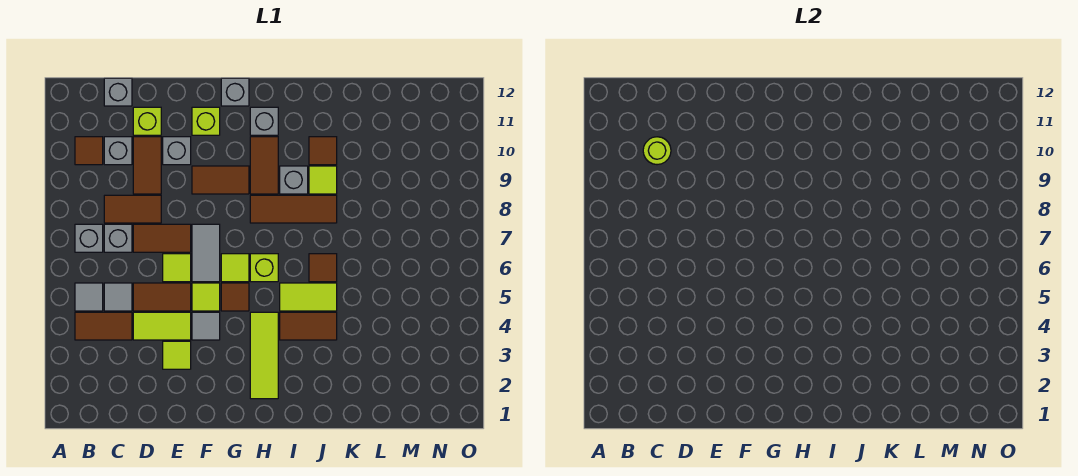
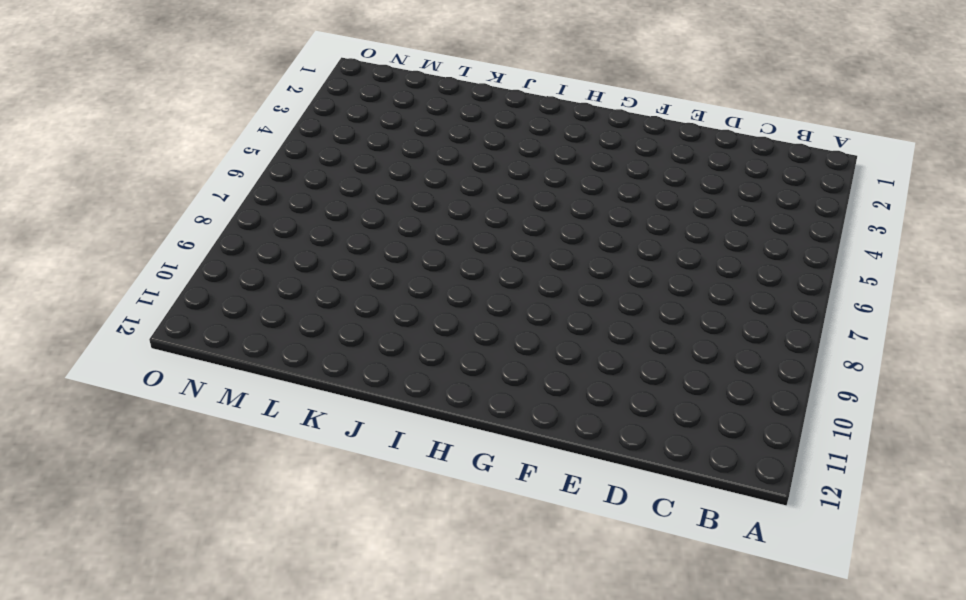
none -> brown tile B4:C4 level 1
none -> grey tile B5 level 1
none -> grey brick B7 level 1
none -> brown tile B10 level 1

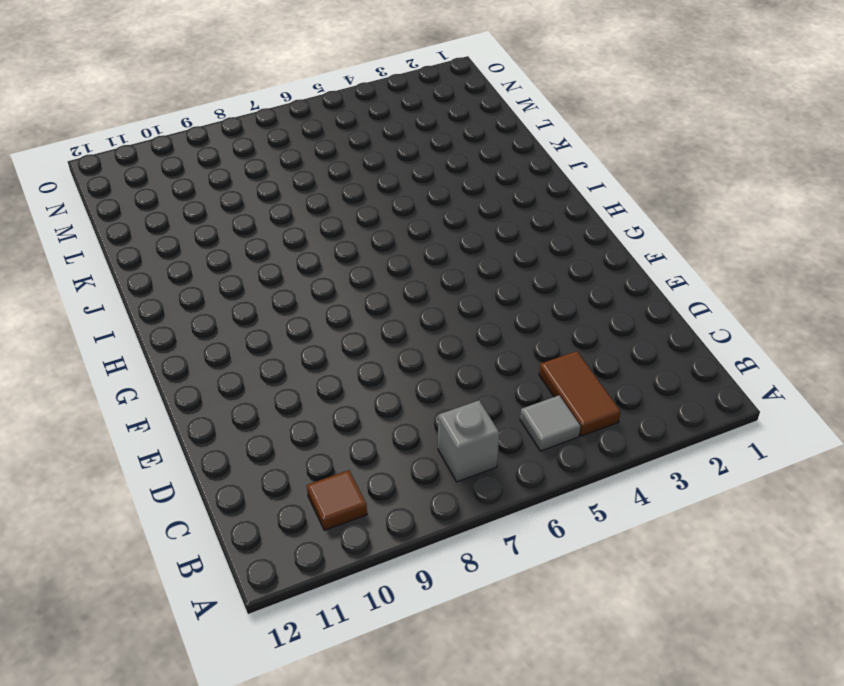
none -> grey tile C5 level 1
none -> grey brick C7 level 1
none -> brown tile C8:D8 level 1
none -> grey brick C10 level 1

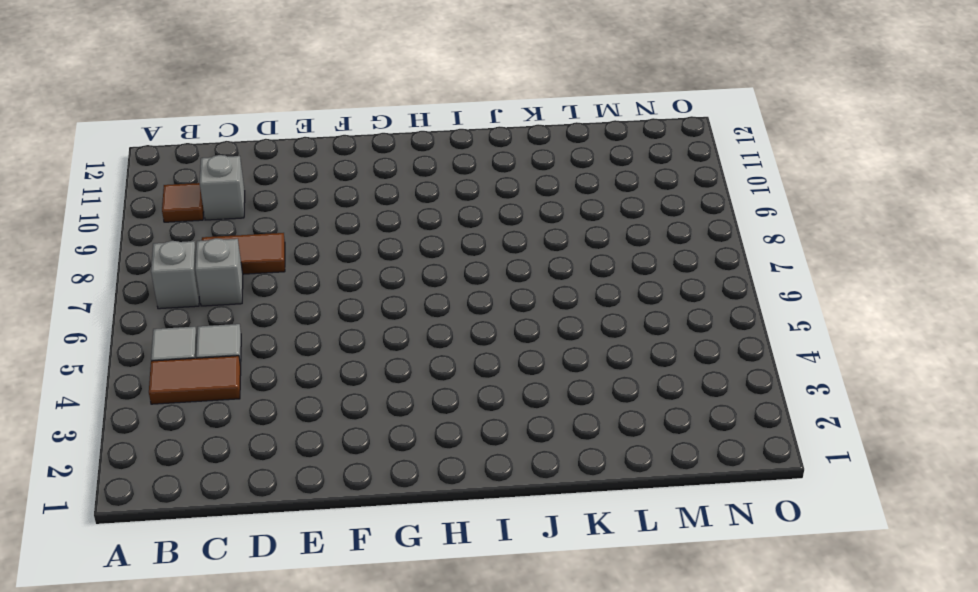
none -> grey brick C12 level 1
none -> lime tile D4:E4 level 1
none -> brown tile D5:E5 level 1
none -> brown tile D7:E7 level 1

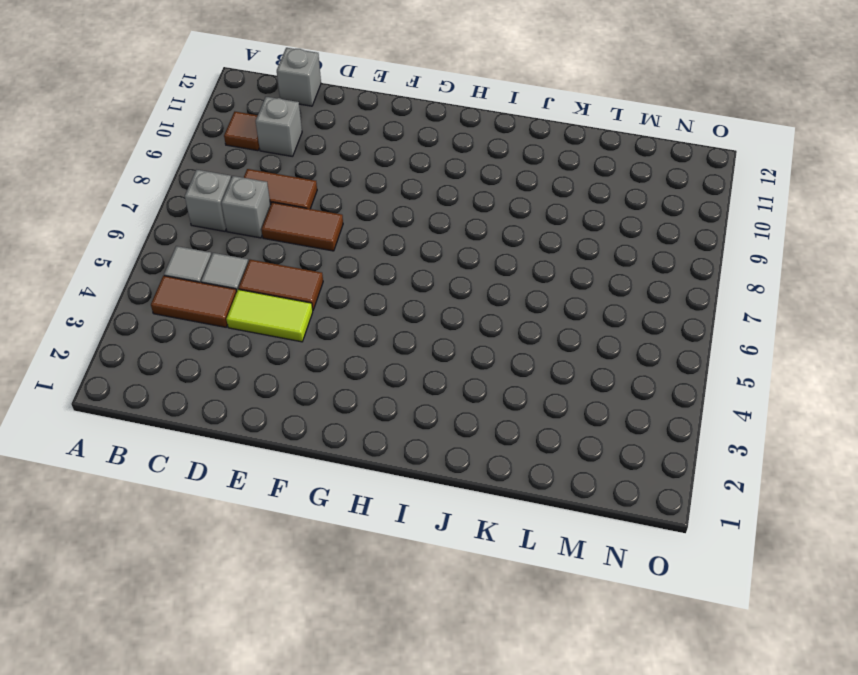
none -> brown tile D9:D10 level 1
none -> lime brick D11 level 1
none -> lime tile E3 level 1
none -> lime tile E6 level 1

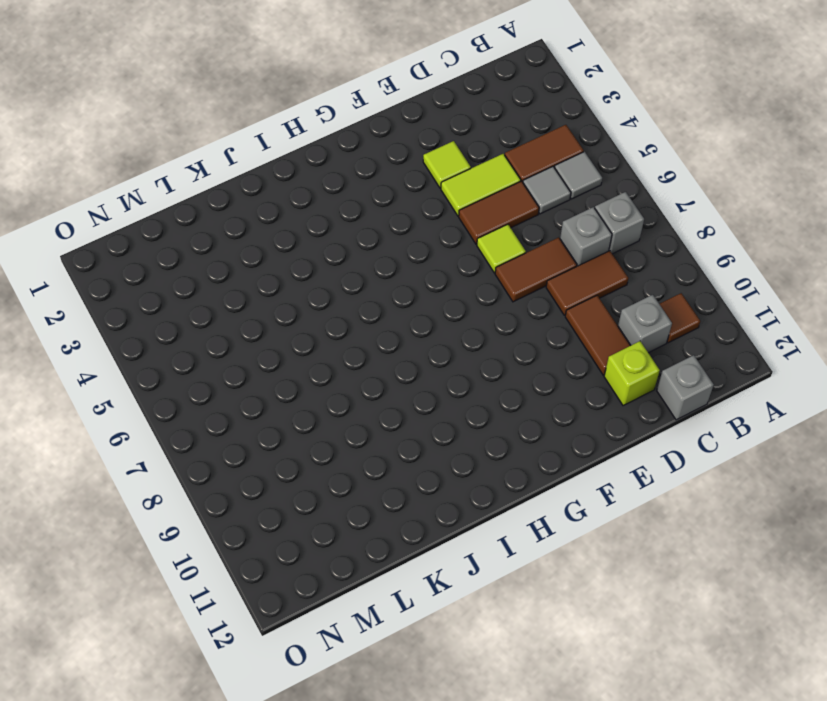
none -> grey brick E10 level 1
none -> grey tile F4 level 1
none -> lime tile F5 level 1
none -> grey tile F6:F7 level 1

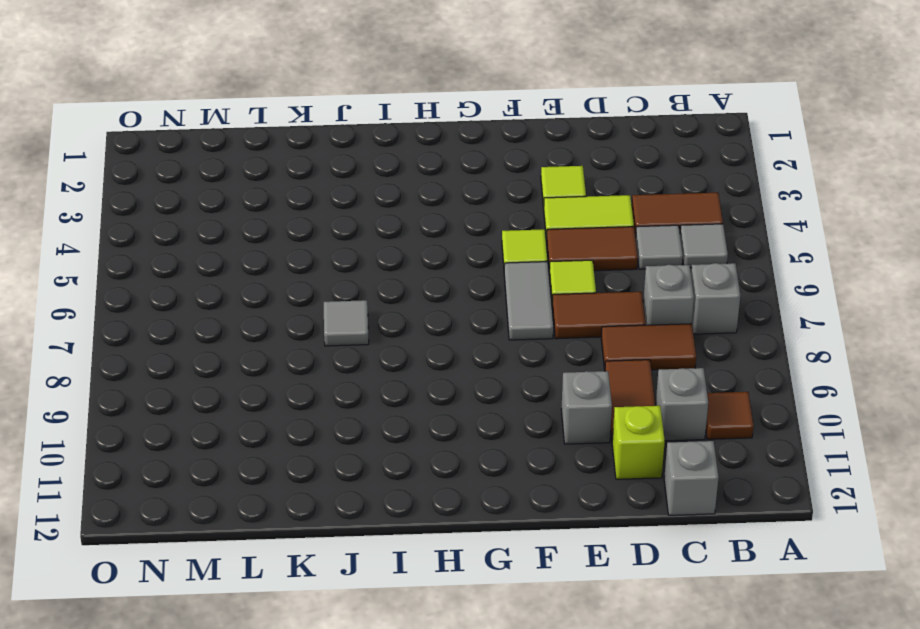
grey tile J7 level 1 -> grey tile F4 level 1
none -> brown tile F9:G9 level 1
none -> lime brick F11 level 1
none -> brown tile G5 level 1
none -> lime tile G6 level 1

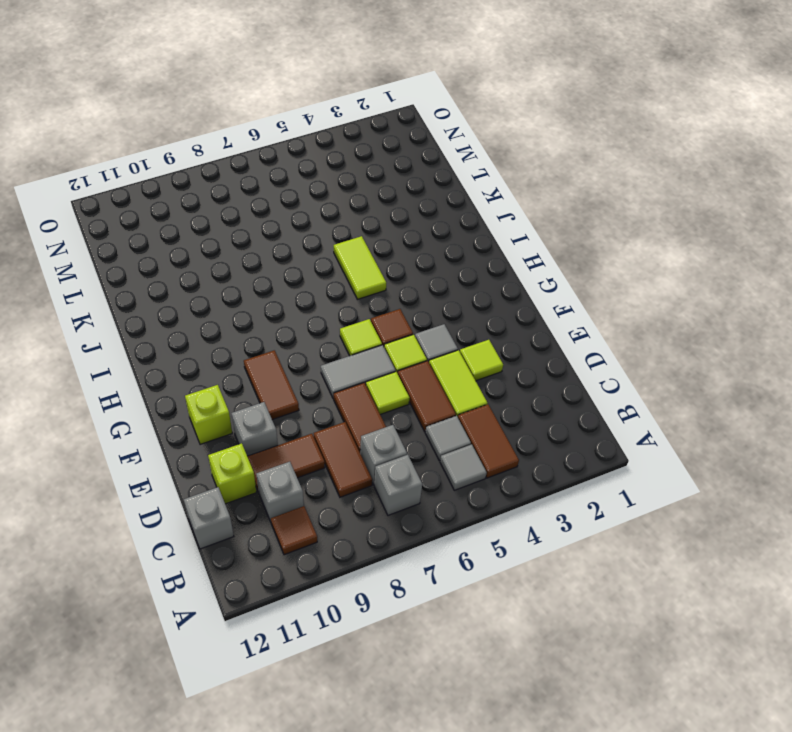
none -> grey brick G12 level 1
none -> lime tile H2:H4 level 1
none -> lime brick H6 level 1
none -> brown tile H8:J8 level 1

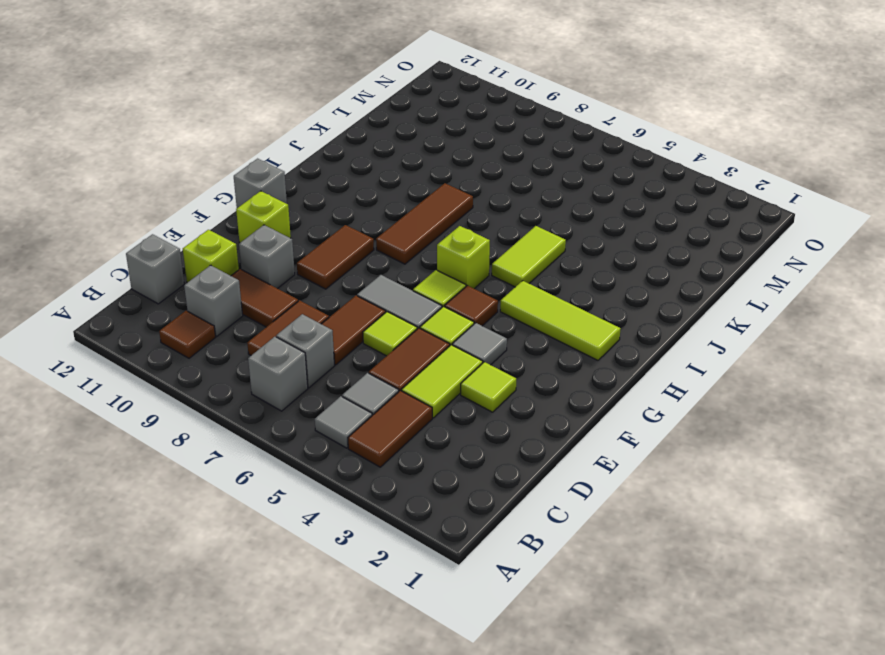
none -> brown tile H9:H10 level 1
none -> grey brick H11 level 1
none -> brown tile I4:J4 level 1
none -> grey brick I9 level 1

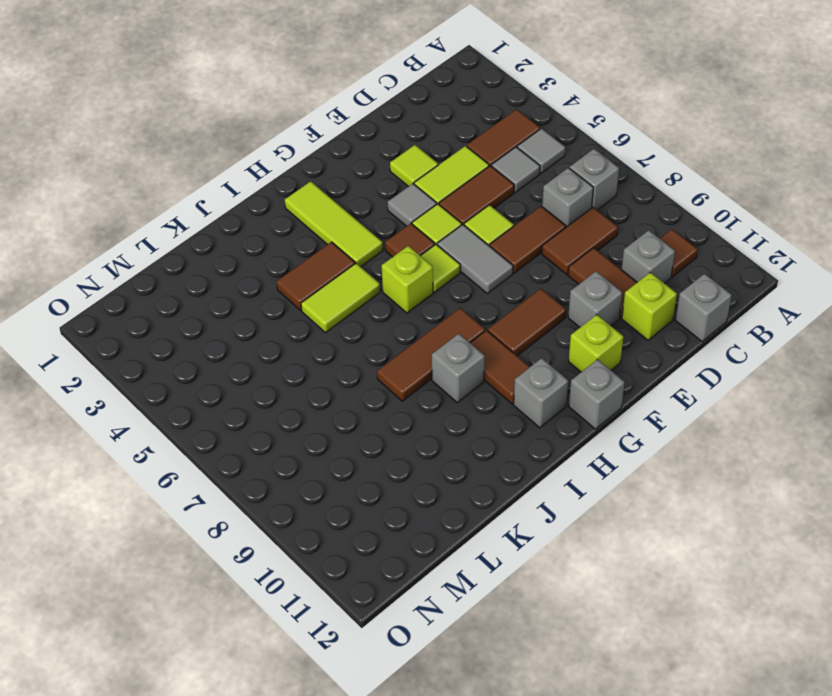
none -> brown tile J6 level 1
none -> lime tile J9 level 1
none -> brown tile J10 level 1
none -> lime round brick C10 level 2

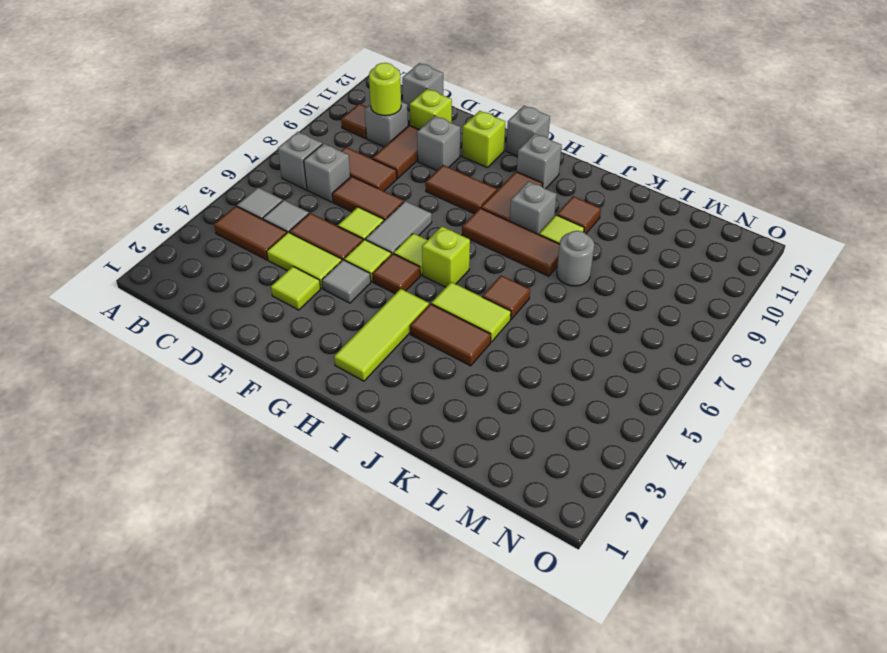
grey round brick K8 level 1 -> none

